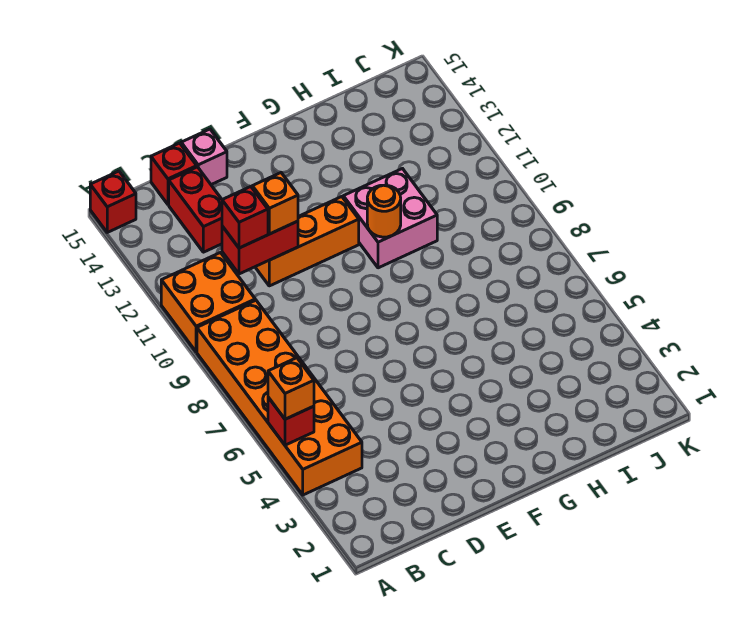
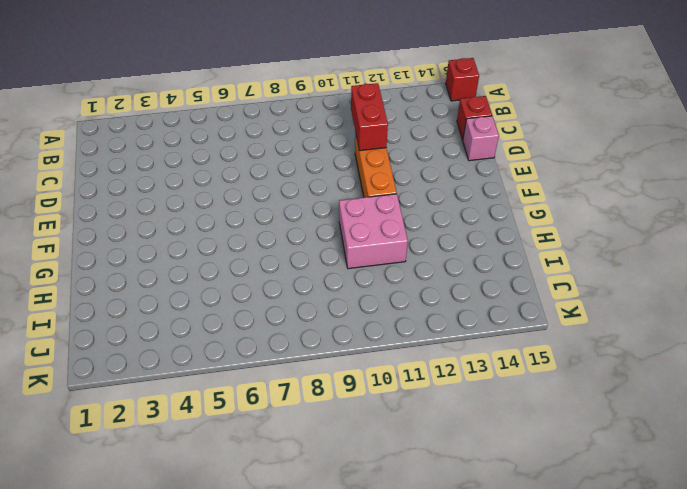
none -> orange brick A4:B9 level 1
none -> orange brick A10:B11 level 1
none -> red brick C13:C14 level 1

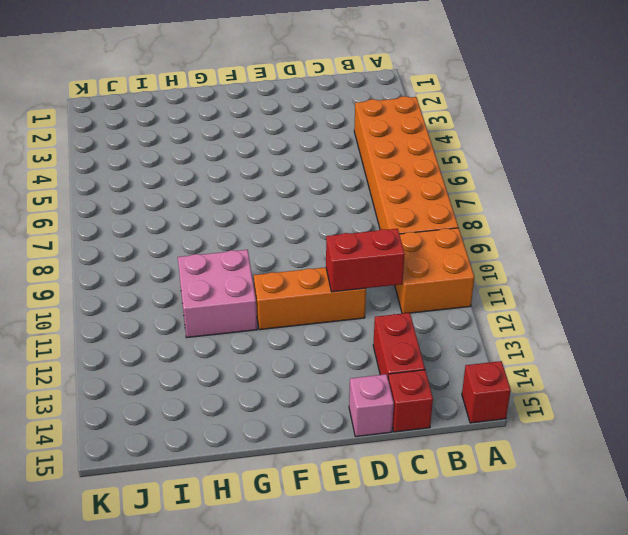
none -> red brick A5 level 2
none -> orange round brick G10 level 2
none -> orange brick A5 level 3

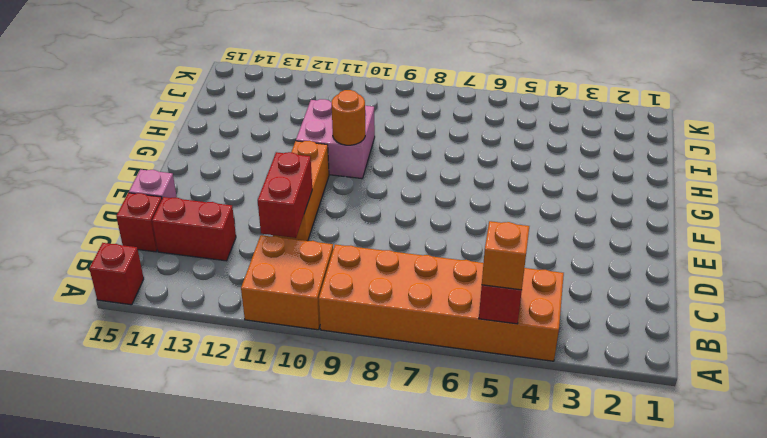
none -> red brick C11 level 3
none -> orange brick D11 level 3

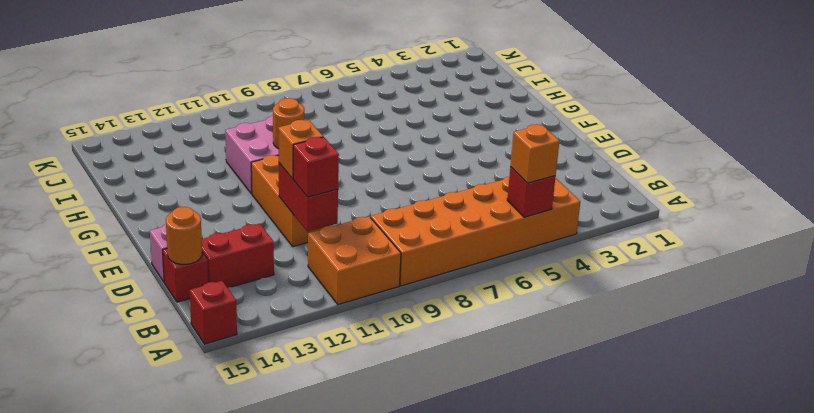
orange round brick C15 level 2 -> none

